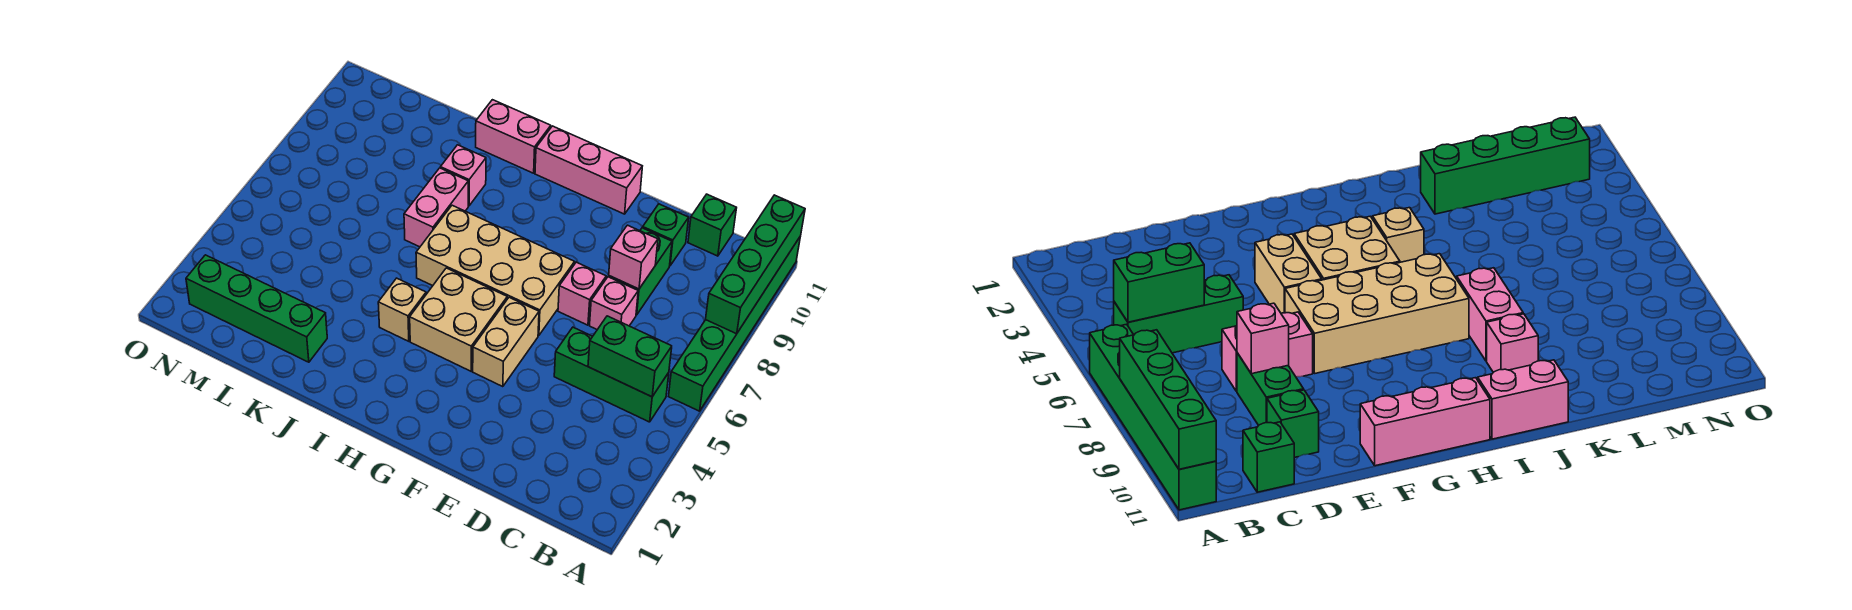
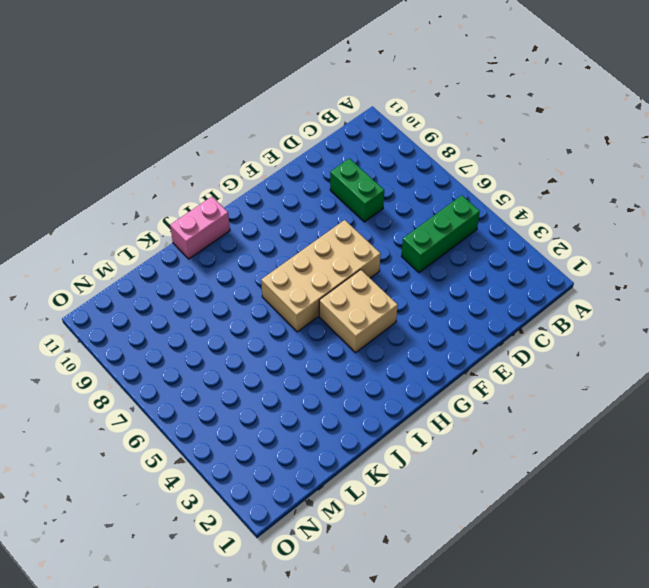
none -> green brick A6:A11 level 1
none -> green brick C11 level 1
none -> pink brick D7 level 1

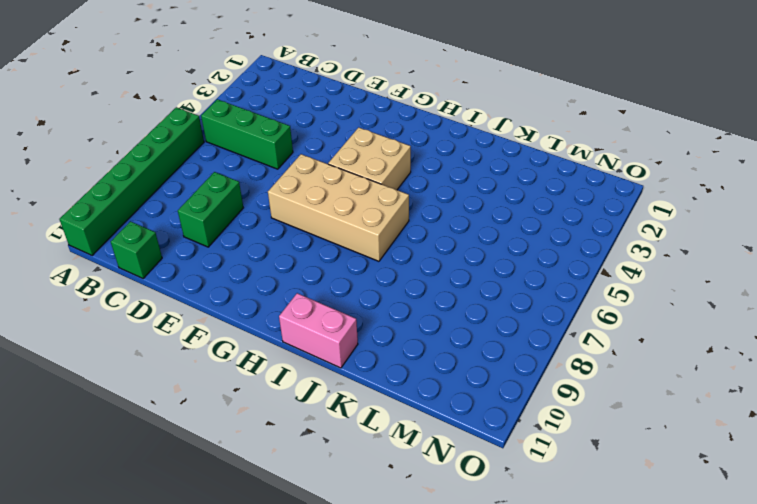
none -> pink brick D7 level 1
none -> green brick D10 level 1
none -> pink brick E7 level 1

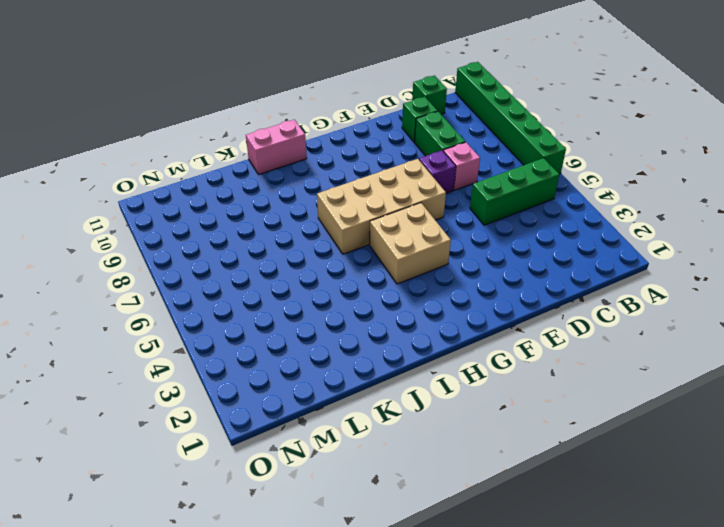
purple brick E7 level 1 -> pink brick E7 level 1
none -> tan brick F4:F5 level 1
none -> pink brick F11:H11 level 1
none -> tan brick I4 level 1

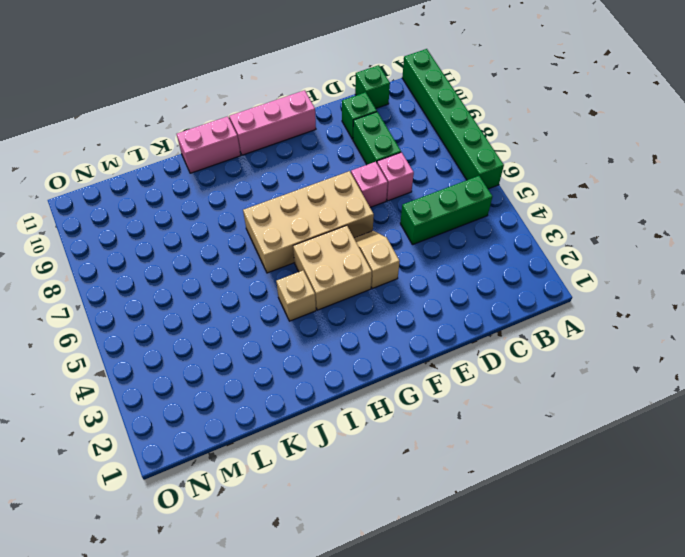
tan slope F4:F5 level 1 top 4 -> tan brick F4:F5 level 1
none -> pink brick J7:J8 level 1
none -> pink brick J9 level 1
none -> green brick K2:N2 level 1

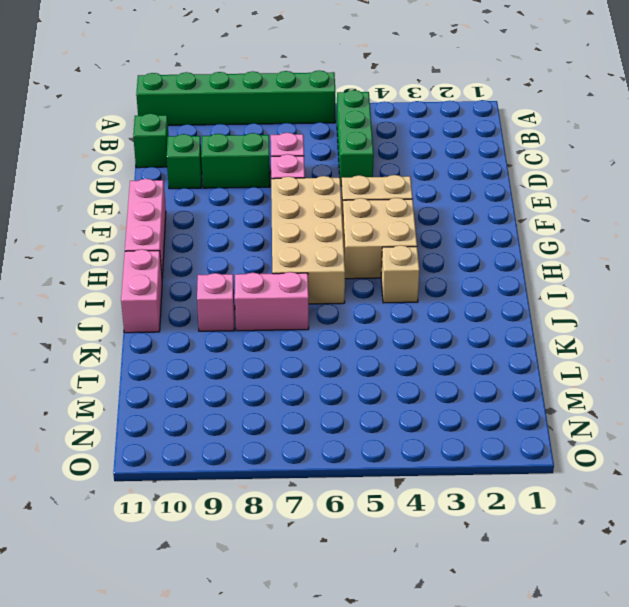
none -> green brick K2:N2 level 1
none -> green brick A8:A11 level 2
none -> green brick B5:C5 level 2

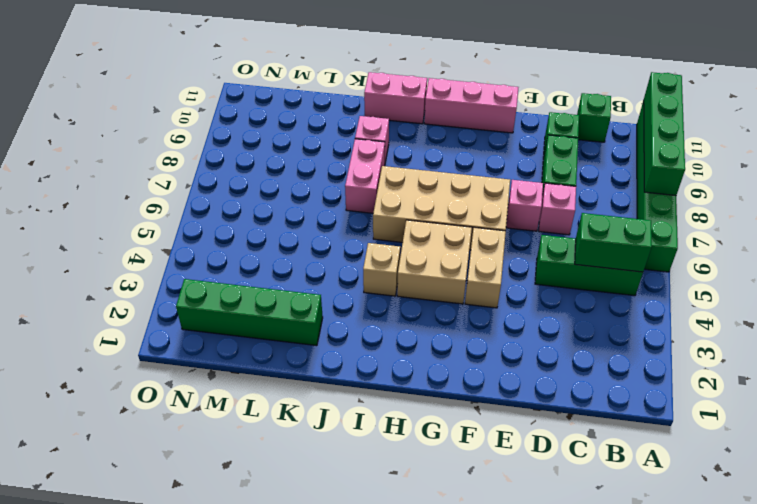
none -> pink brick D8 level 2

